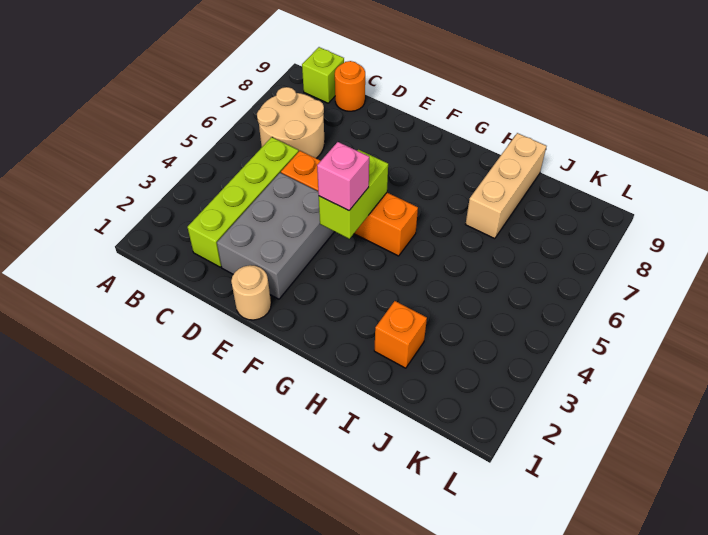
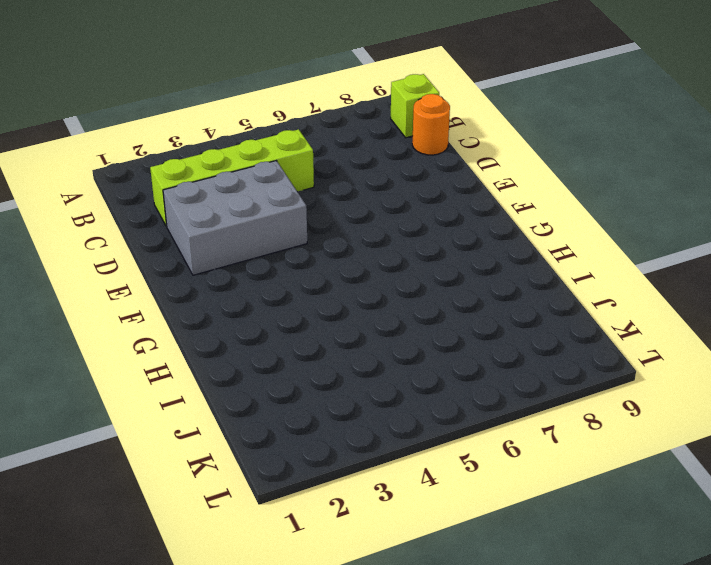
none -> tan round brick B6:C7 level 1
none -> orange brick D5:G5 level 1

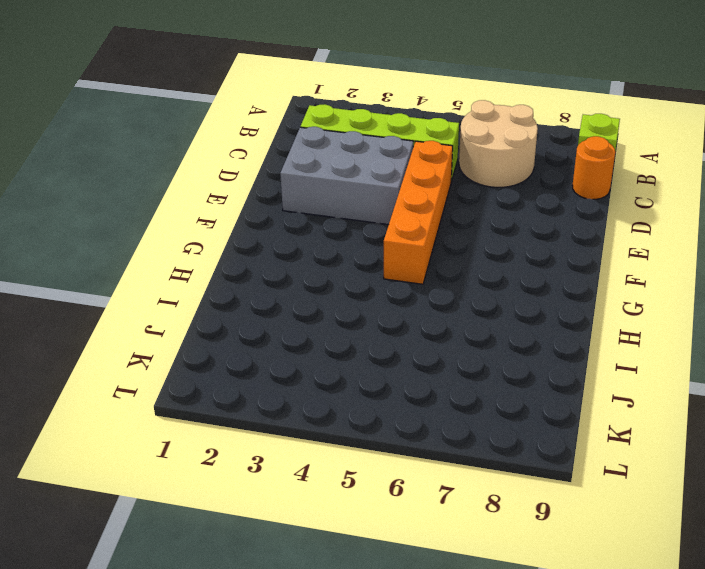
none -> tan round brick E1 level 1
none -> orange brick I2 level 1

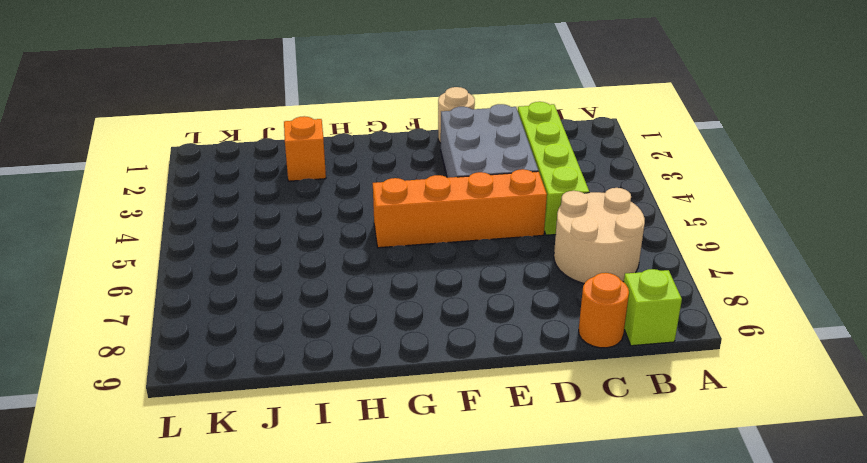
none -> tan brick I7:I9 level 1
none -> lime brick F4:F5 level 2

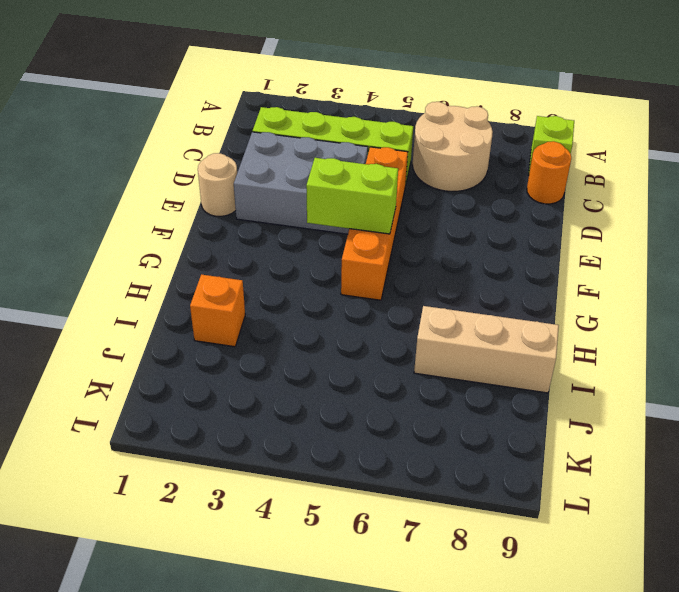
none -> pink brick F4 level 3

